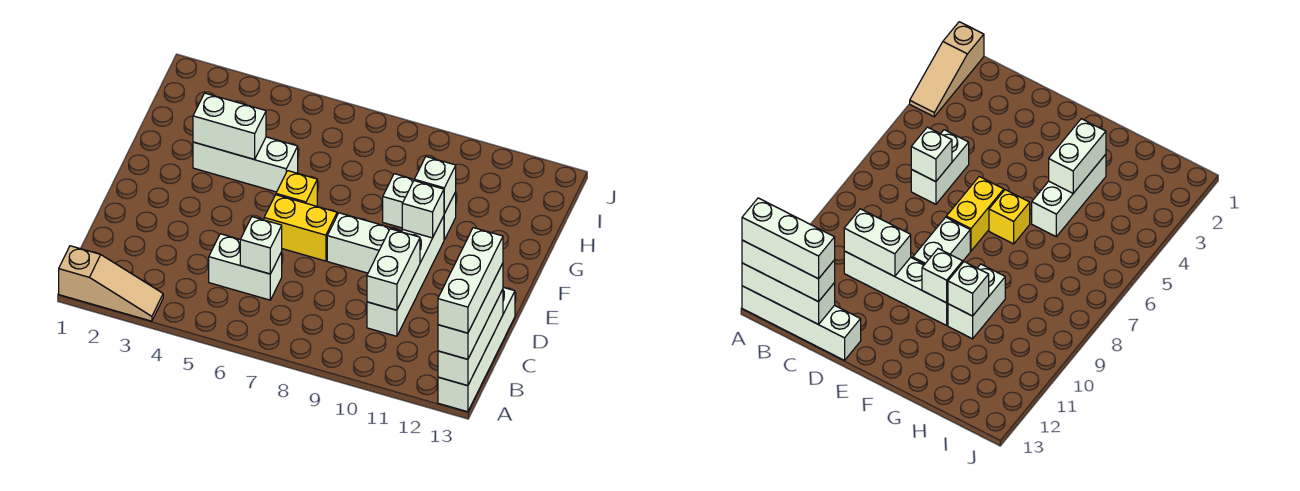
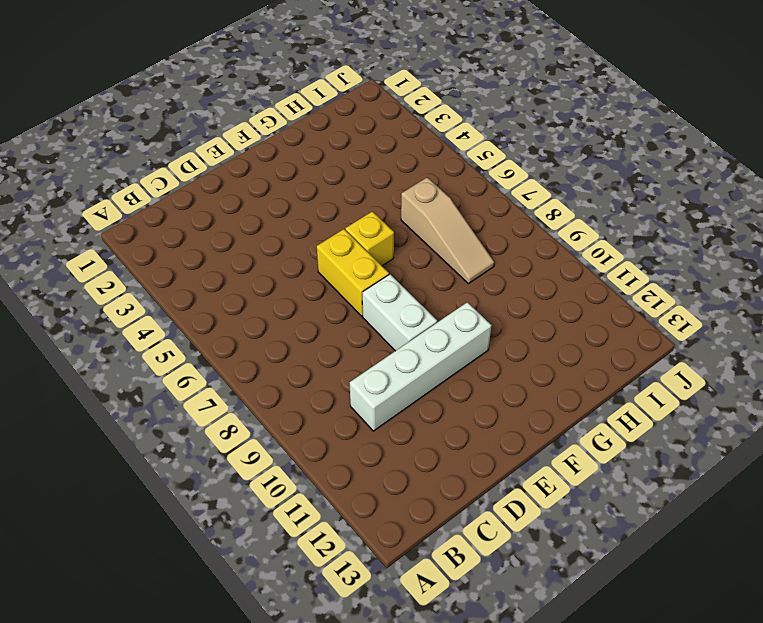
tan slope H6:H8 level 1 top 6 -> tan slope A1:A3 level 1 top 1
none -> white brick A13:D13 level 1
none -> white brick C5:C6 level 1
none -> white brick G3:G5 level 1

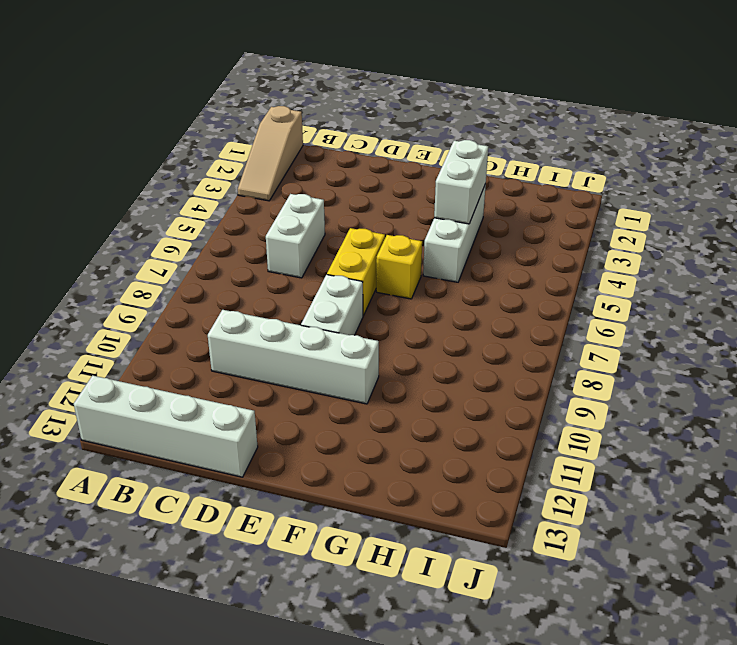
none -> white brick G9:G10 level 1
none -> white brick A13:C13 level 2
none -> white brick C6 level 2

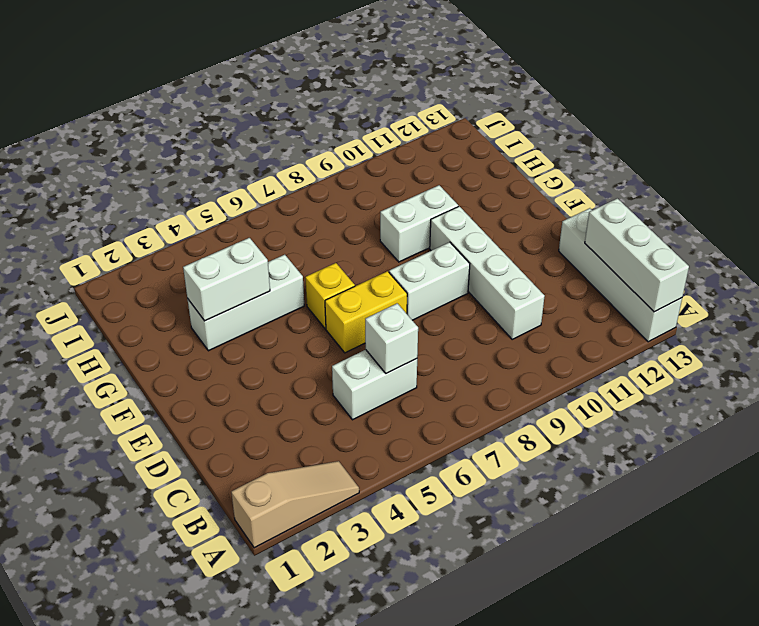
none -> white brick C10:D10 level 2
none -> white brick F10 level 2
none -> white brick G10 level 2

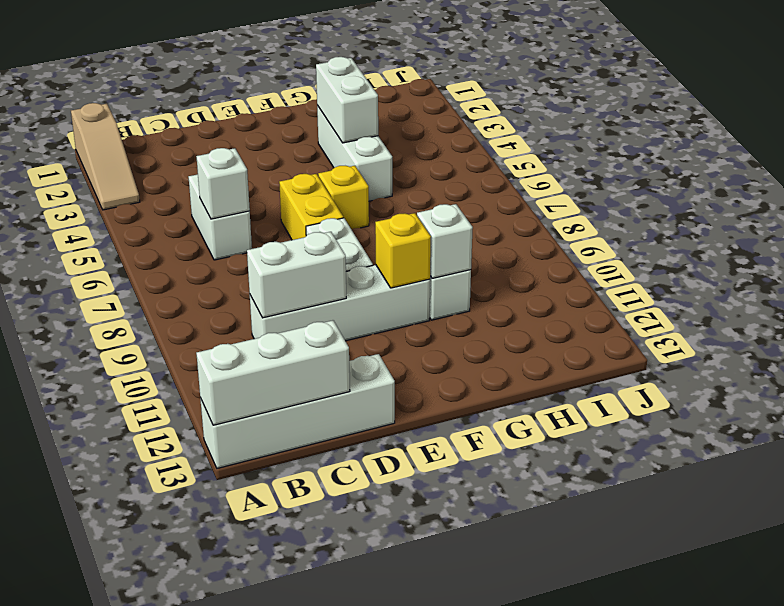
yellow brick F10 level 2 -> white brick F10 level 2
none -> white brick A13:C13 level 3
none -> white brick A13:C13 level 4

